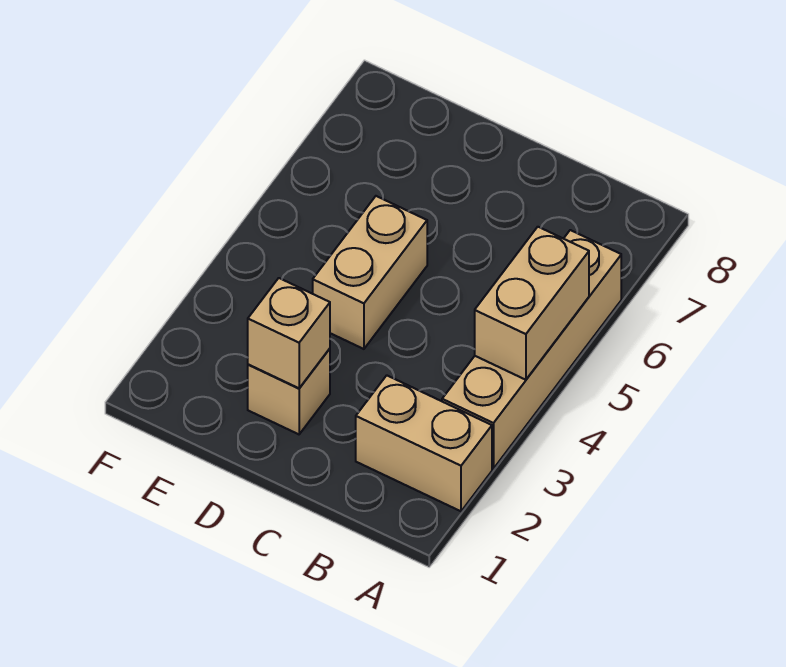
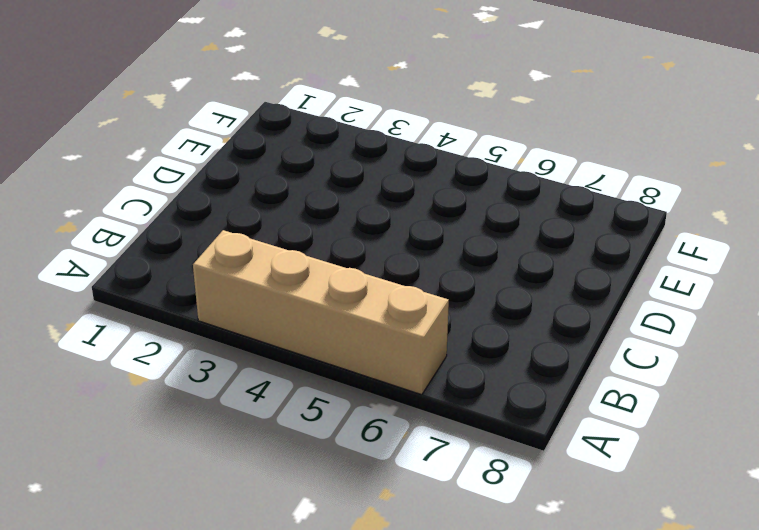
none -> tan brick A2:B2 level 1
none -> tan brick D2 level 1

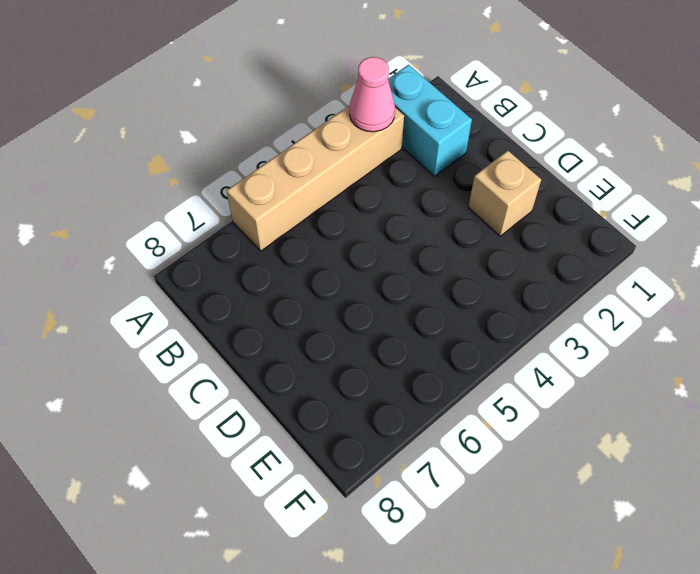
cyan brick A2:B2 level 1 -> tan brick A2:B2 level 1
pink cone A3 level 2 -> none
none -> tan brick D4:D5 level 1
none -> tan brick A4:A5 level 2

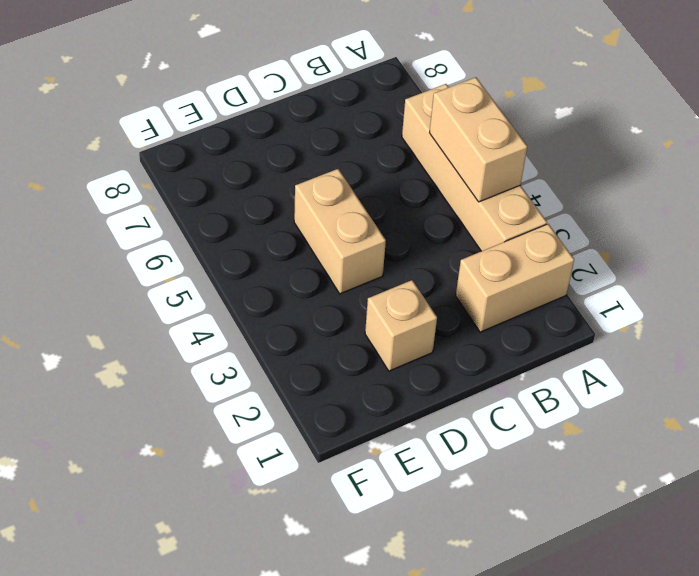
none -> tan brick D2 level 2

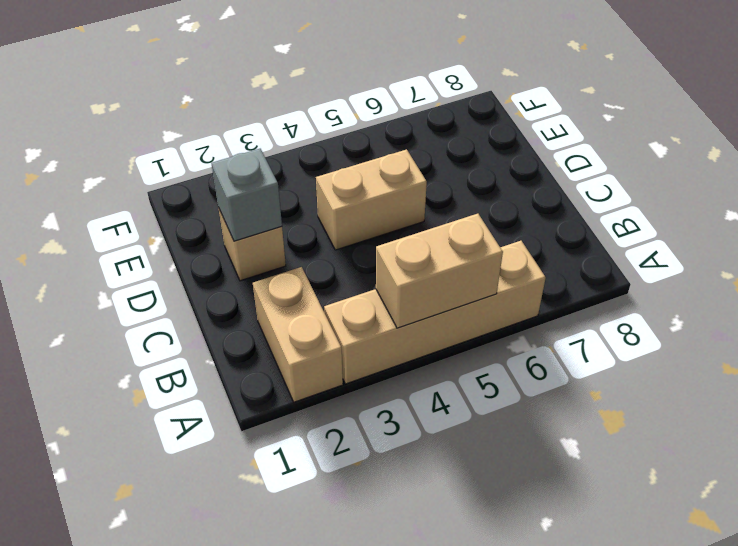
grey brick D2 level 2 -> tan brick D2 level 2

